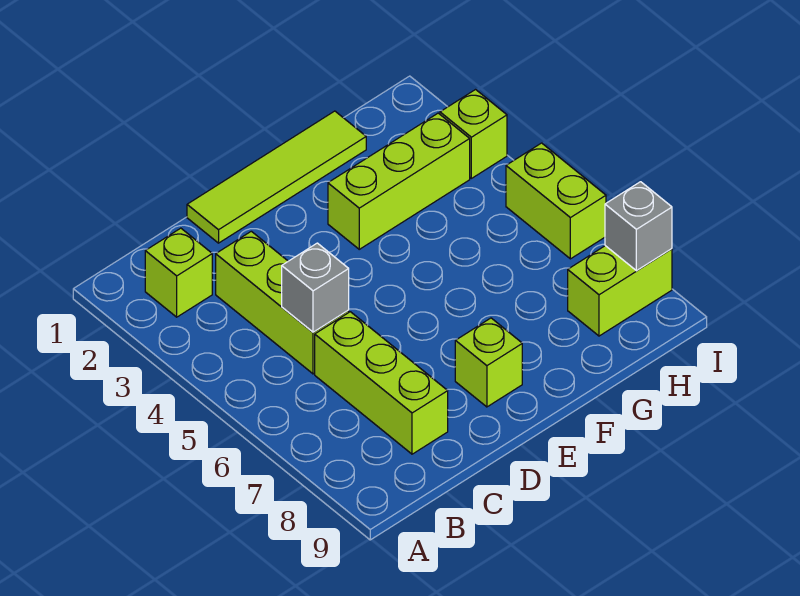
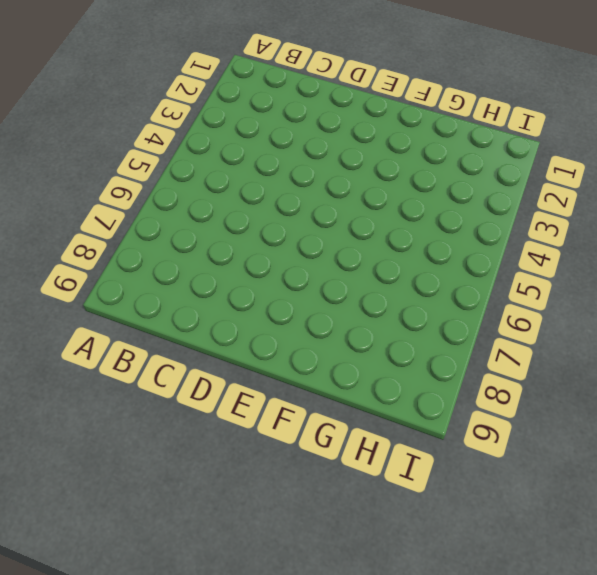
none -> lime brick B2 level 1
none -> lime brick C3:C5 level 1

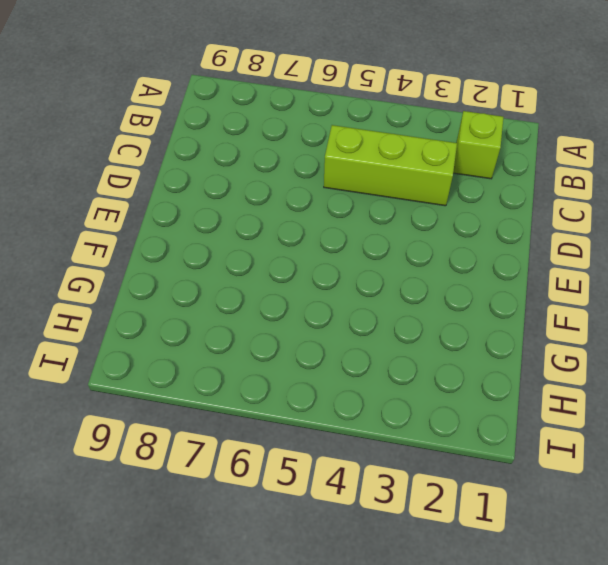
none -> lime brick C6:C8 level 1
none -> lime tile D1:G1 level 1

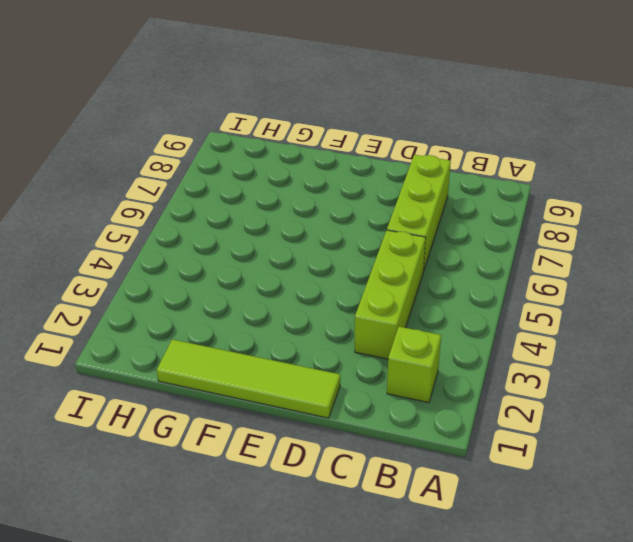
none -> lime brick E8 level 1
none -> lime brick F3:H3 level 1

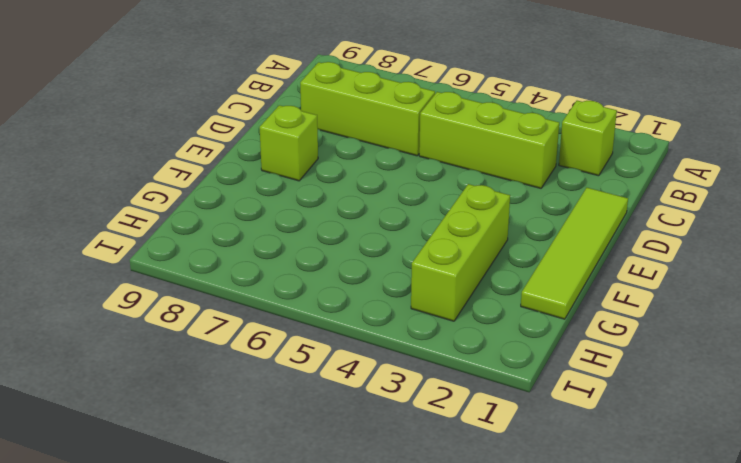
none -> lime brick H8:I8 level 1
none -> lime brick I3 level 1

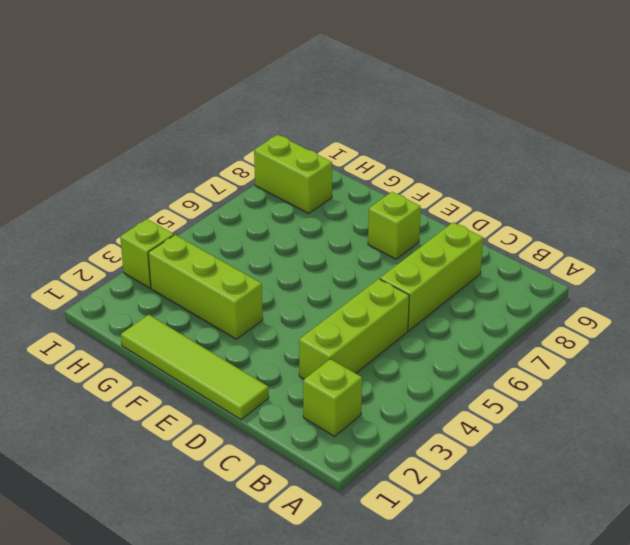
none -> lime brick I5:I6 level 1
none -> grey brick C5 level 2

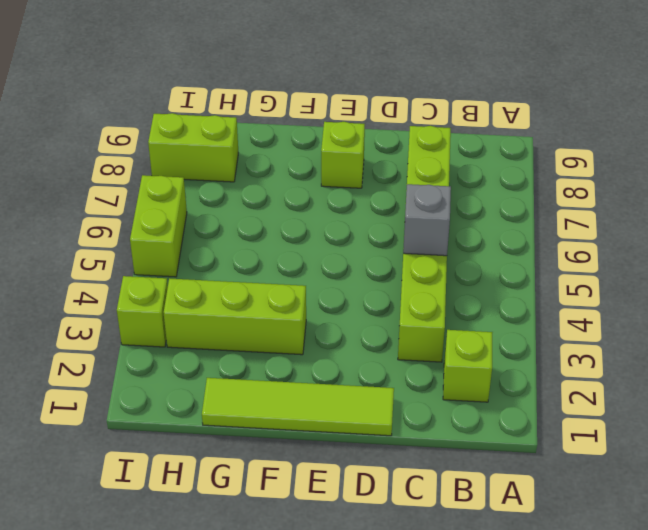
none -> grey brick I8 level 2

